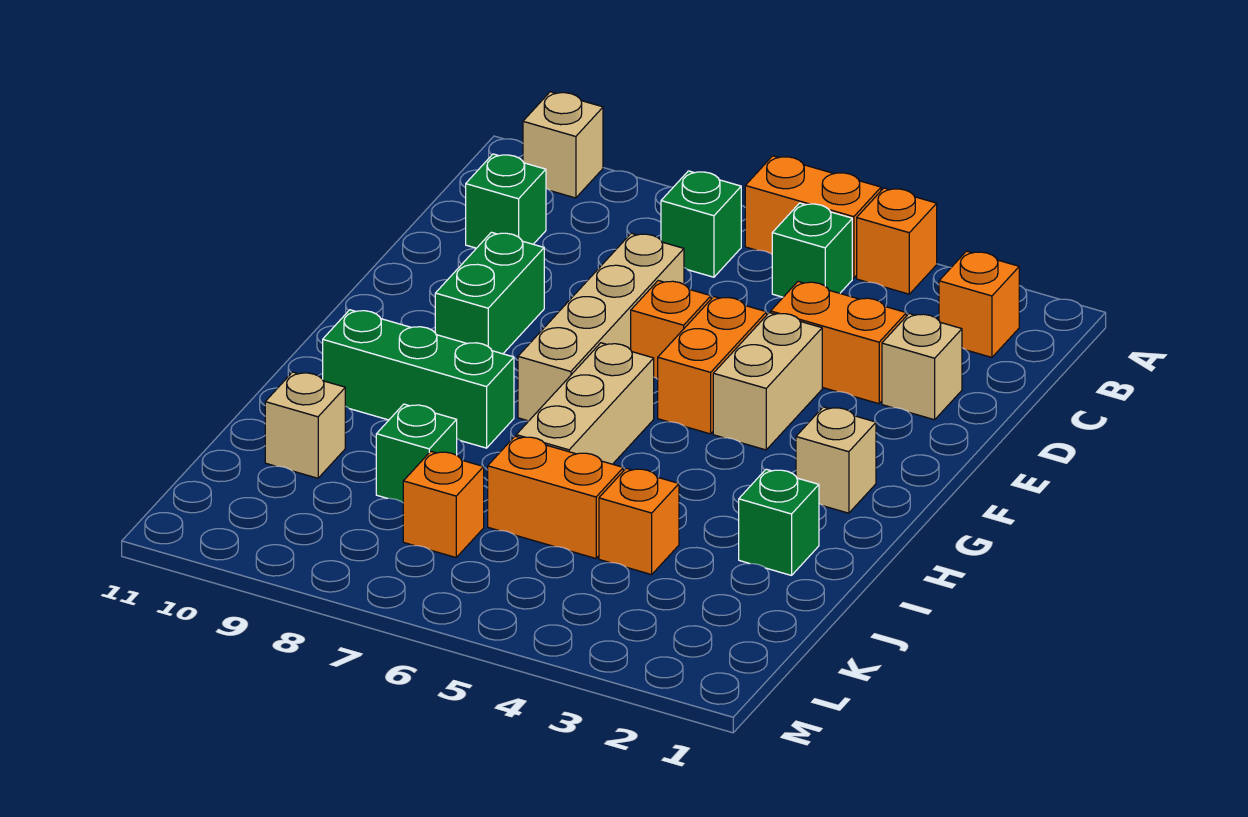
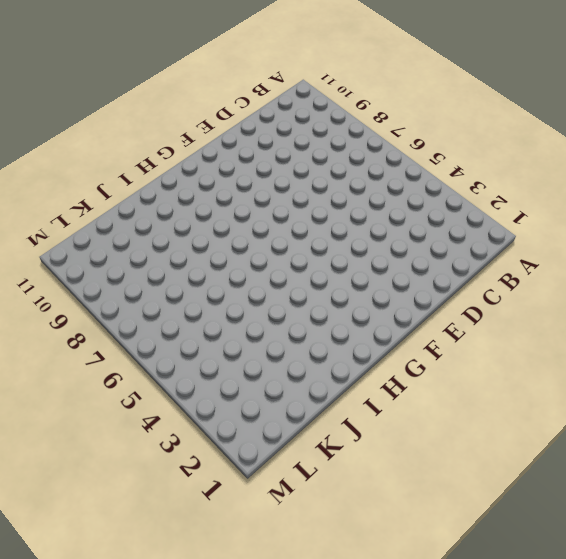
none -> orange brick A4 level 1
none -> orange brick A5:A6 level 1
none -> tan brick A10 level 1

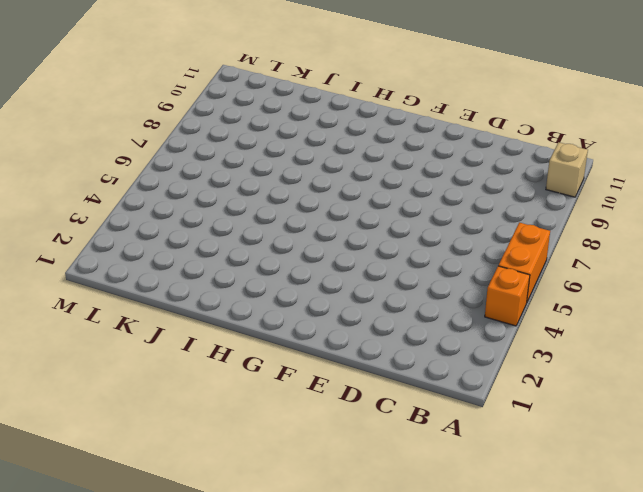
none -> orange brick B2 level 1
none -> green brick B5 level 1
none -> green brick B7 level 1

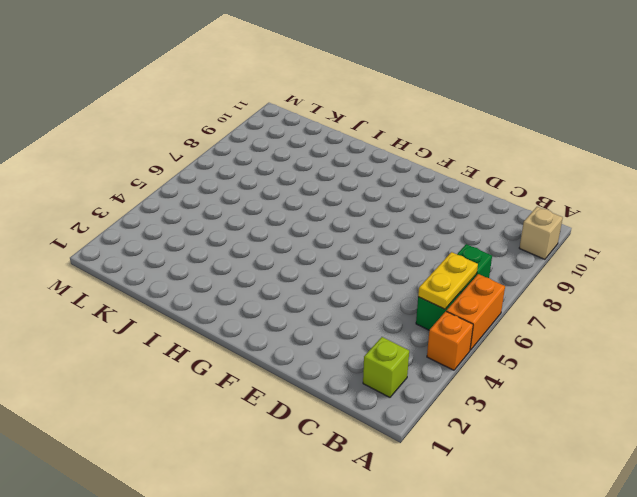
lime brick B2 level 1 -> orange brick B2 level 1
yellow plate B5:B6 level 2 -> none
none -> green brick C10 level 1
none -> tan brick D2 level 1
none -> orange brick D3:D4 level 1

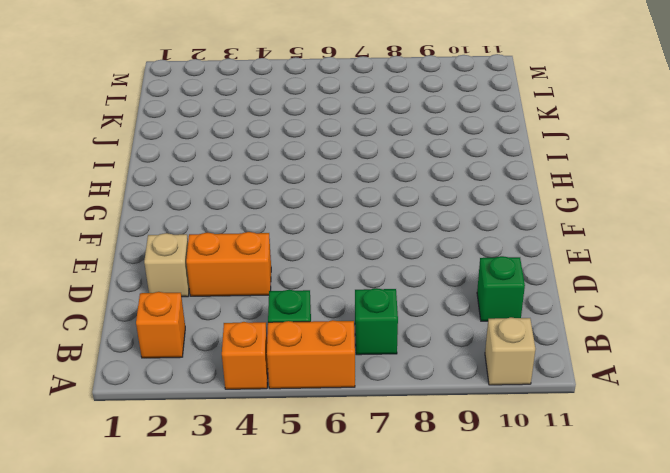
none -> tan brick D7:G7 level 1
none -> tan brick E4:F4 level 1
none -> orange brick E5:F5 level 1

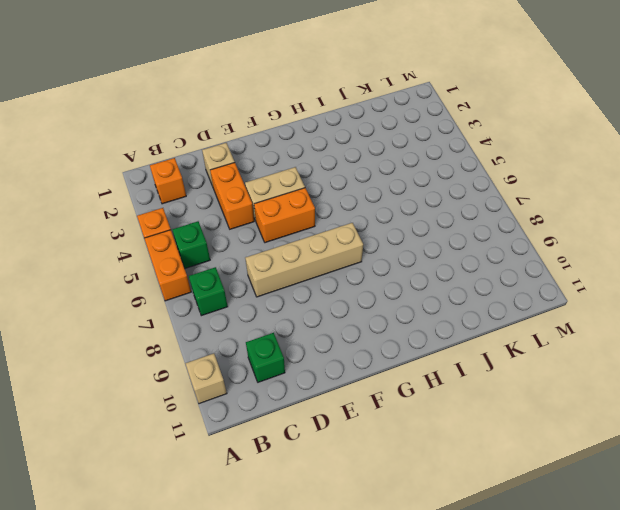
none -> orange brick E6 level 1
none -> green brick E9:F9 level 1
none -> tan brick G2 level 1

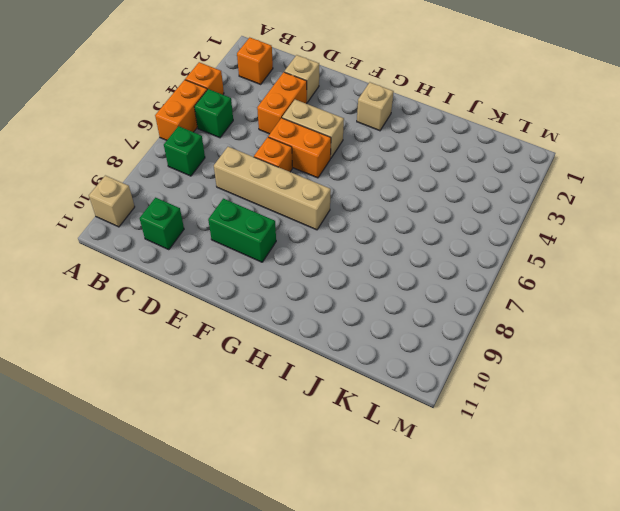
none -> tan brick G6:I6 level 1
none -> green brick H8:H10 level 1
none -> green brick I2 level 1

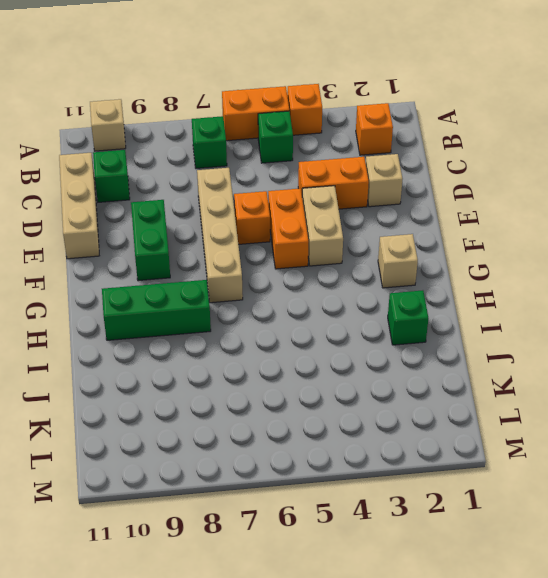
tan brick C11:E11 level 1 -> tan brick G6:I6 level 1
none -> orange brick J4 level 1
none -> orange brick J5:J6 level 1
none -> green brick J8 level 1

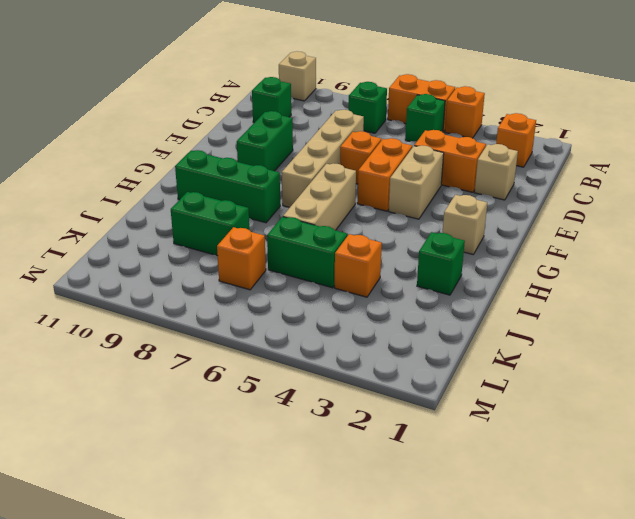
green brick J5:J6 level 1 -> orange brick J5:J6 level 1
green brick J8:J9 level 1 -> green brick J8 level 1
none -> tan brick J10 level 1

